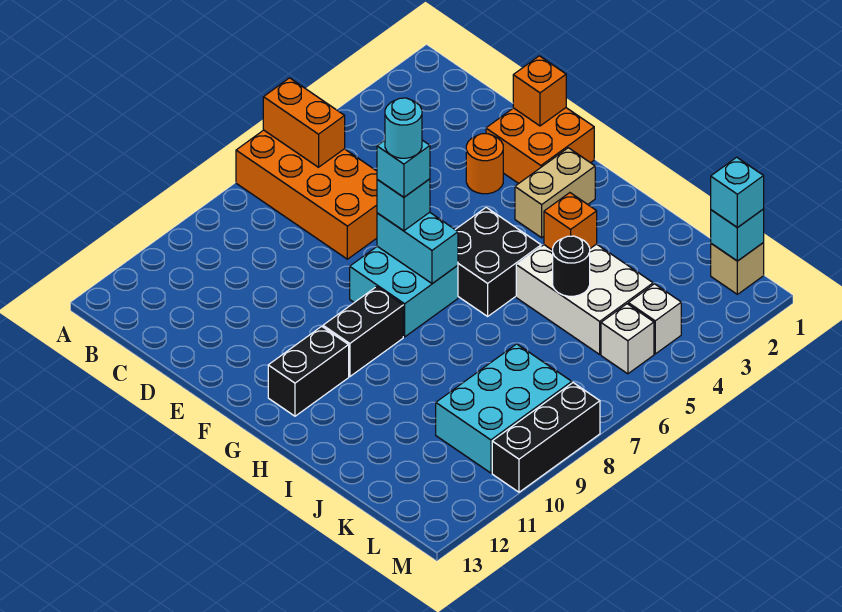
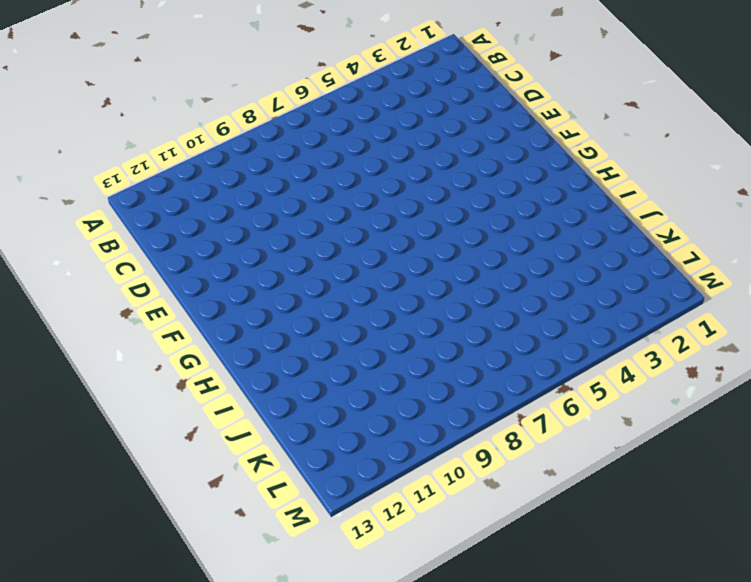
none -> orange brick A6:D7 level 1
none -> orange brick E1:F2 level 1
none -> orange round brick E3 level 1

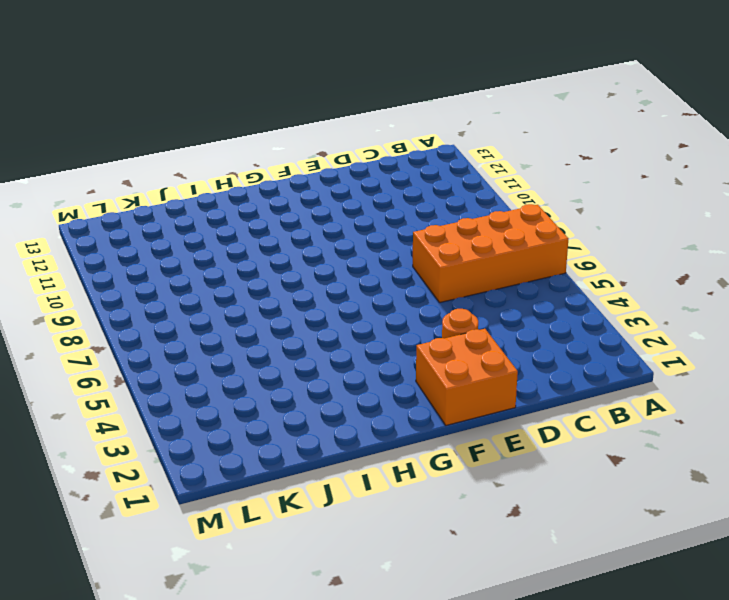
none -> cyan brick F7:G8 level 1
none -> tan brick G2:G3 level 1
none -> black brick G5:H6 level 1

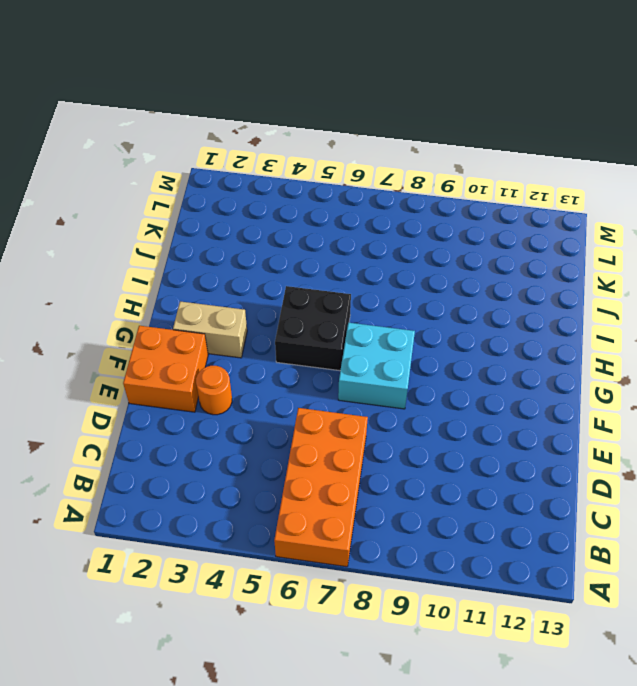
none -> black brick G9:G10 level 1
none -> black brick G11:G12 level 1
none -> white brick I4:K5 level 1

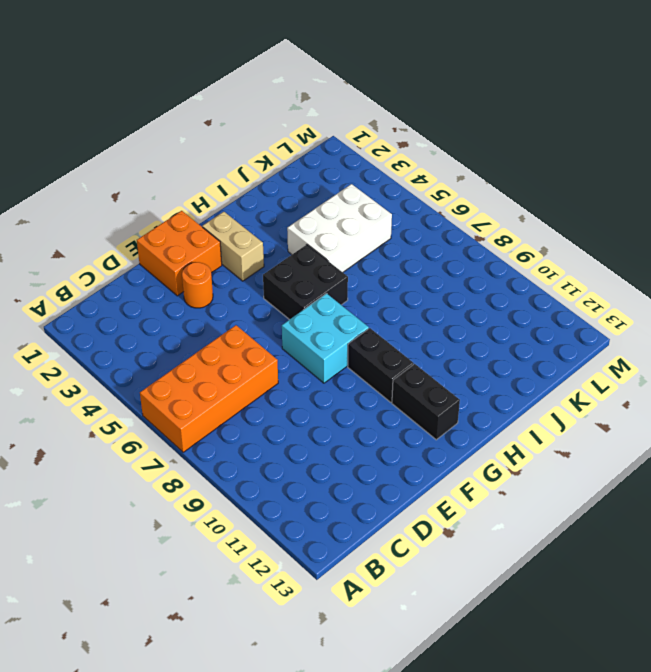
none -> cyan brick K8:L10 level 1
none -> tan brick L1 level 1
none -> white brick L4 level 1

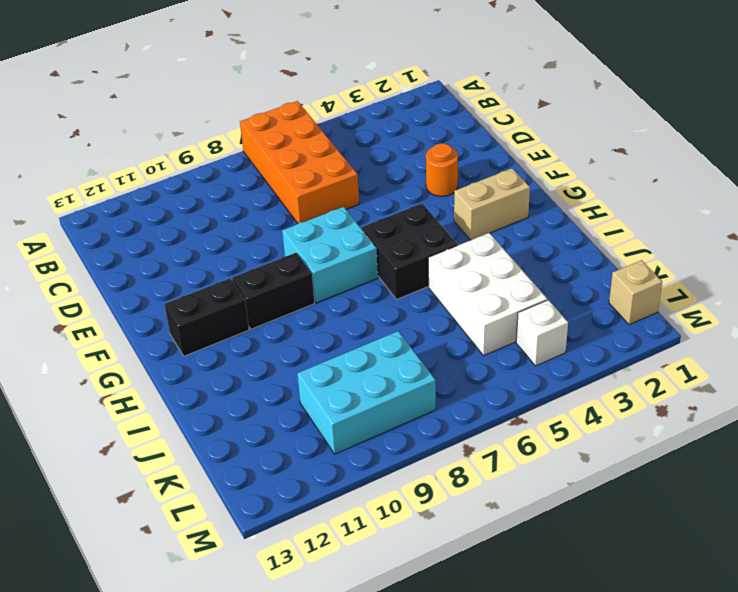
none -> orange brick E1:F2 level 1
none -> white brick L5 level 1
none -> black brick M8:M10 level 1

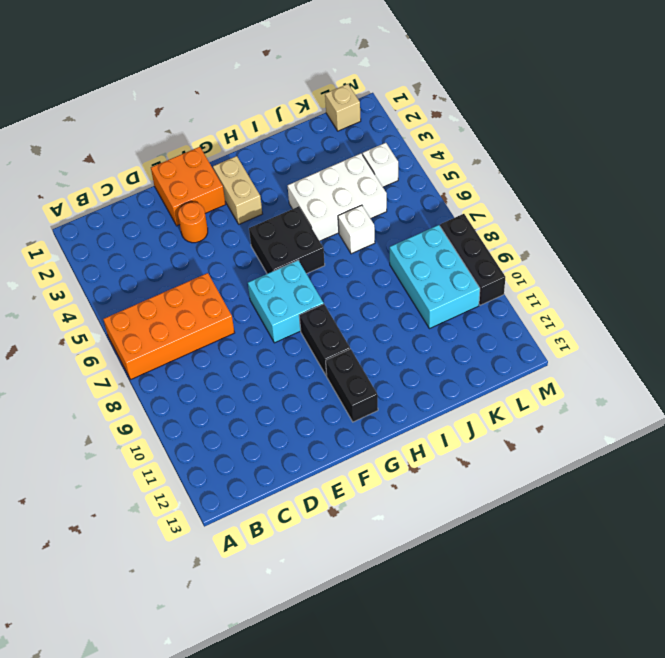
white brick J6 level 1 -> white brick L5 level 1
none -> orange brick A6:B6 level 2
none -> orange brick E1 level 2
none -> cyan brick F7:G7 level 2

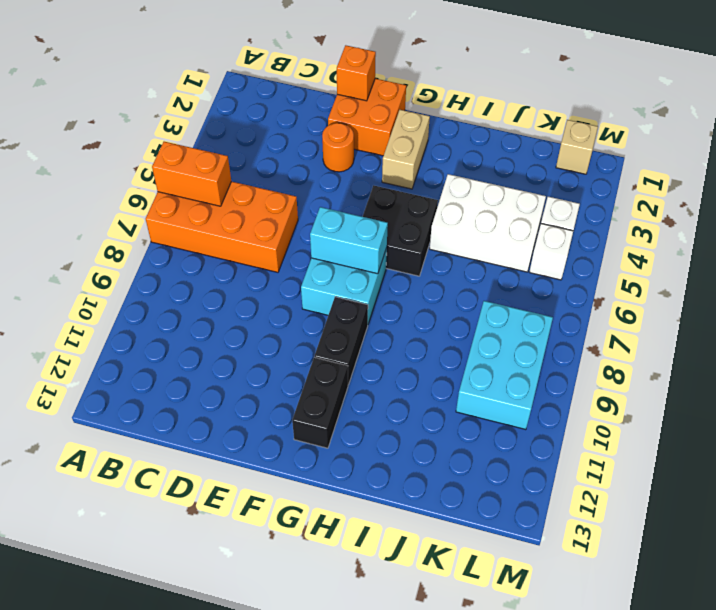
none -> black brick M8:M10 level 1
none -> orange brick I4 level 2
none -> black round brick J5 level 2

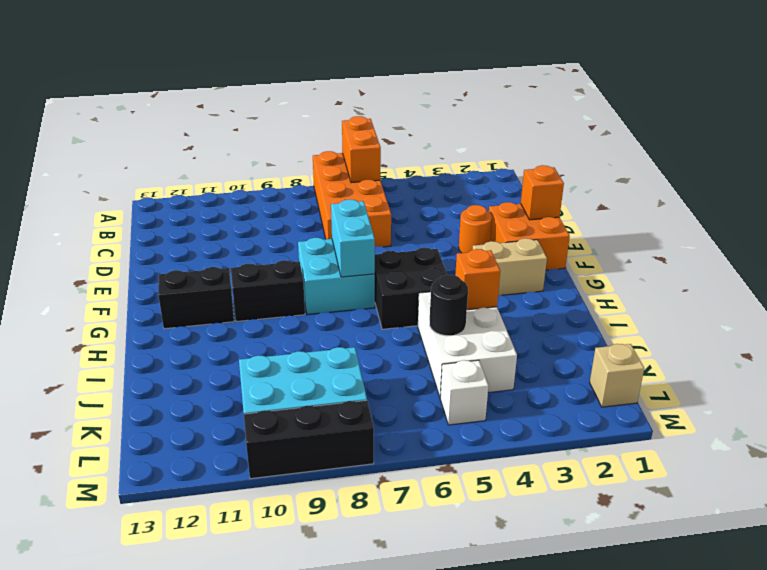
none -> white brick L4 level 1
none -> cyan brick L1 level 2
none -> cyan brick F7 level 3

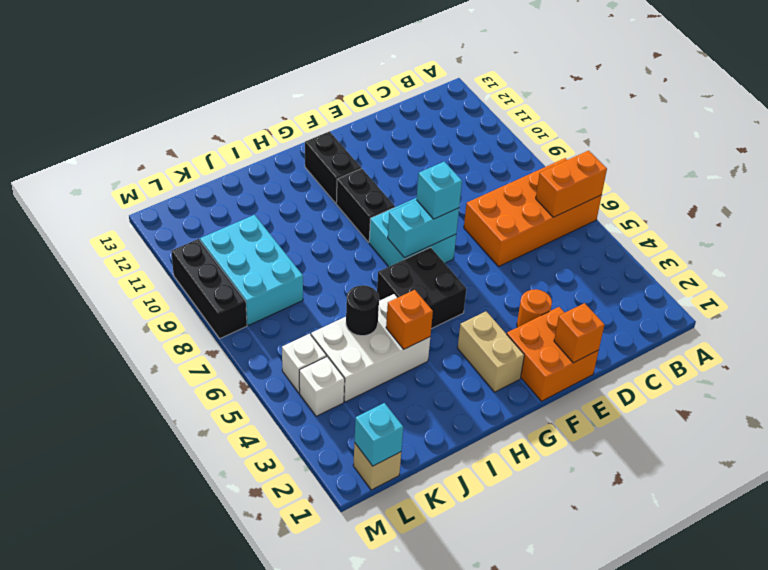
none -> cyan brick L1 level 3
none -> cyan brick F7 level 4
none -> cyan round brick F7 level 5

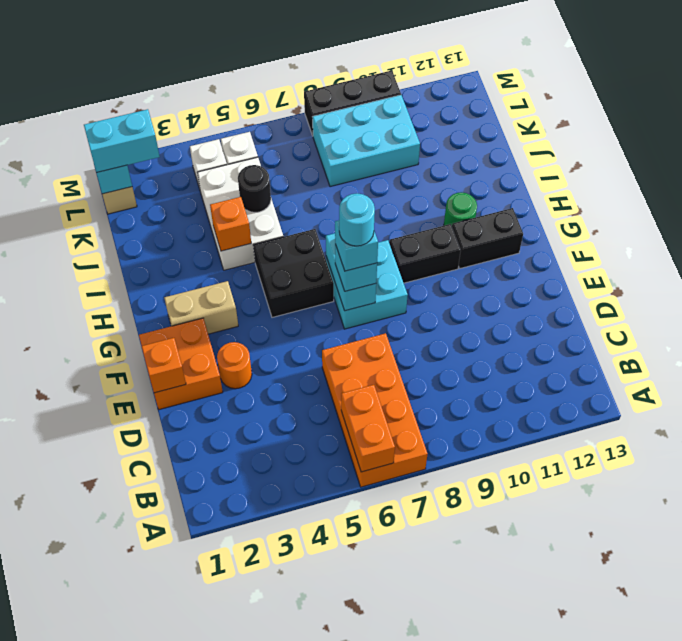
green round brick H11 level 1 -> none
cyan brick L1:L2 level 3 -> cyan brick L1 level 3

